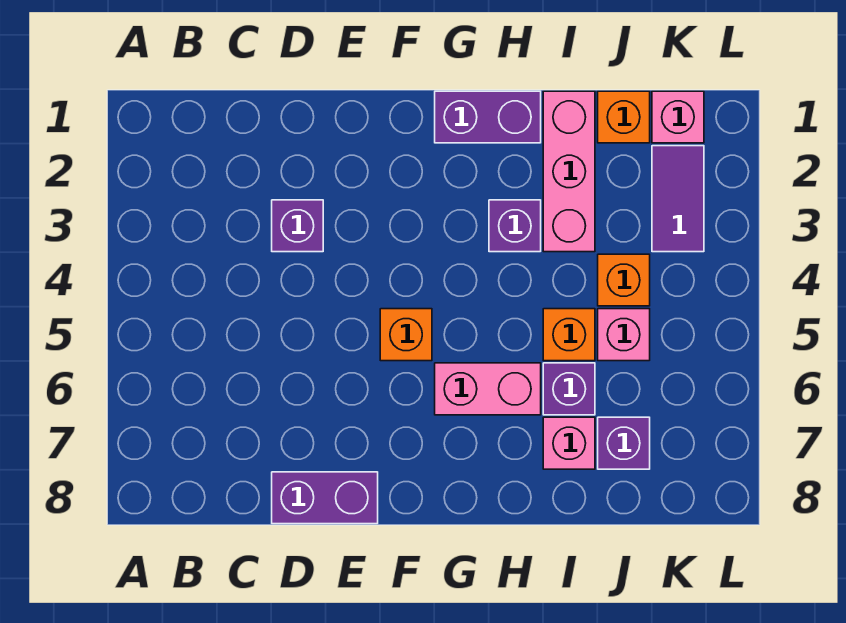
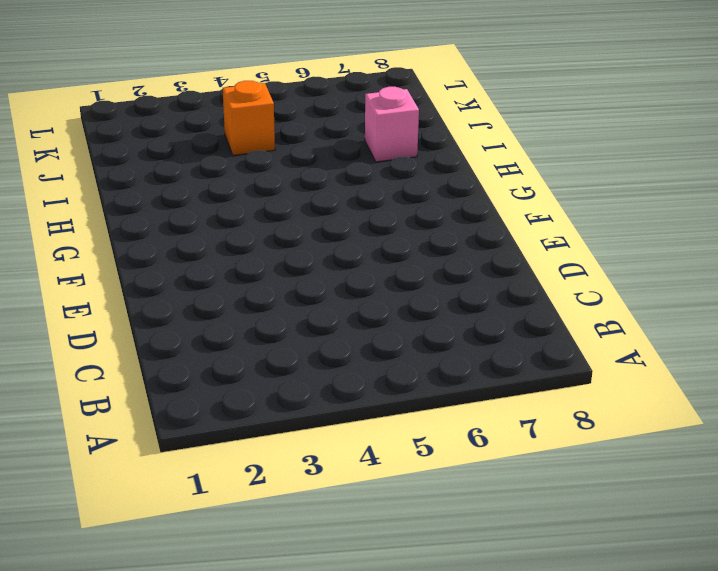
none -> purple brick D3 level 1
none -> purple brick D8:E8 level 1
none -> orange brick F5 level 1

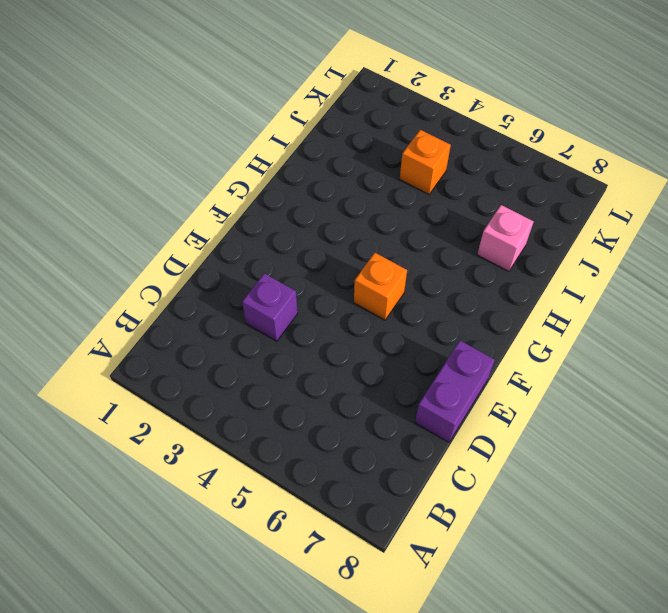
none -> purple brick G1:H1 level 1
none -> pink brick G6:H6 level 1
none -> purple brick H3 level 1

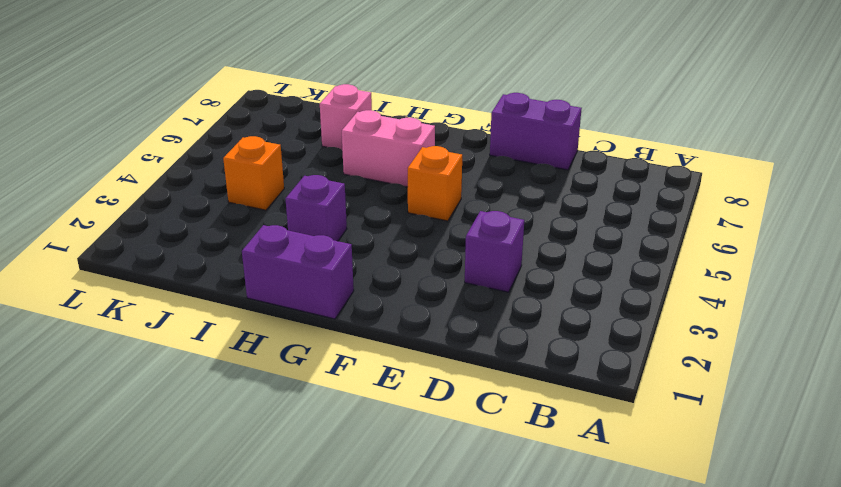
none -> pink brick I1:I3 level 1
none -> orange brick I5 level 1
none -> purple brick I6 level 1

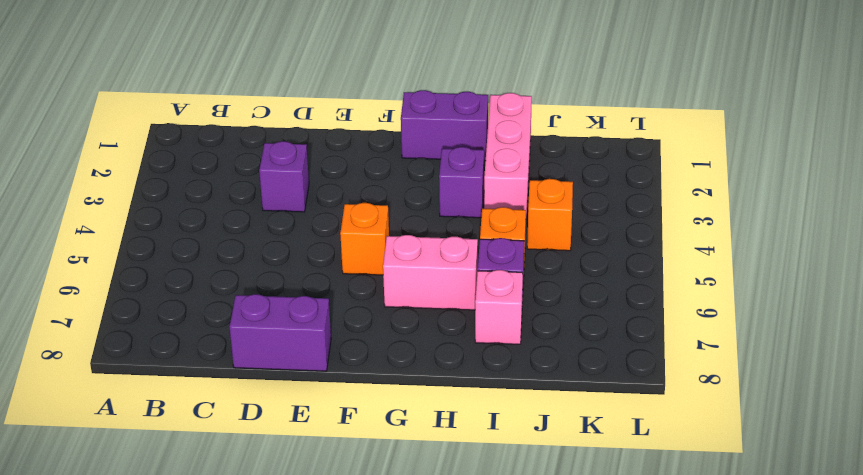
none -> orange brick J1 level 1
none -> pink brick J5 level 1
none -> purple brick J7 level 1

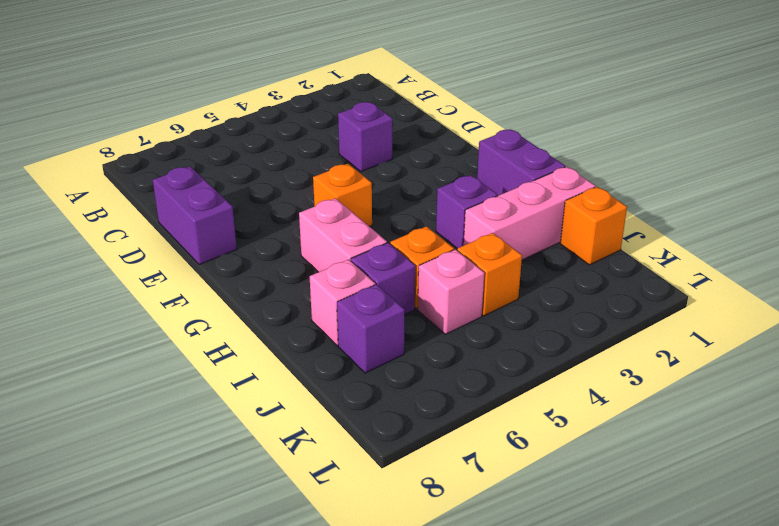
none -> pink brick K1 level 1
none -> purple tile K2:K3 level 1

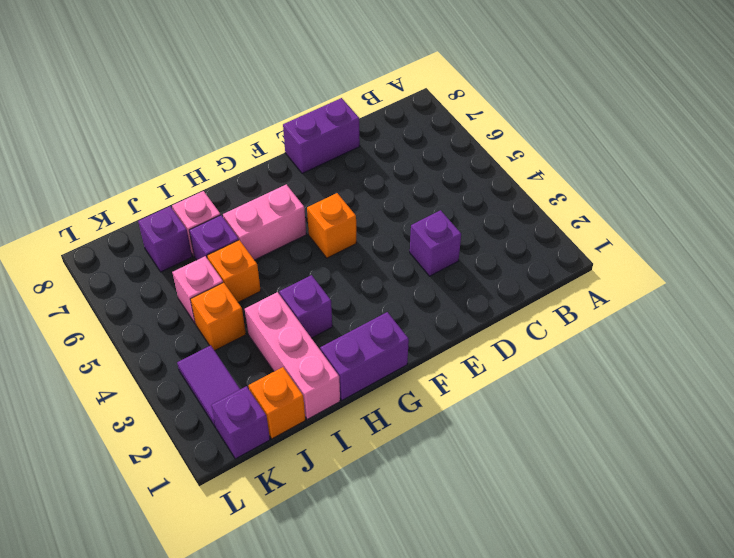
purple brick K1 level 1 -> pink brick K1 level 1

